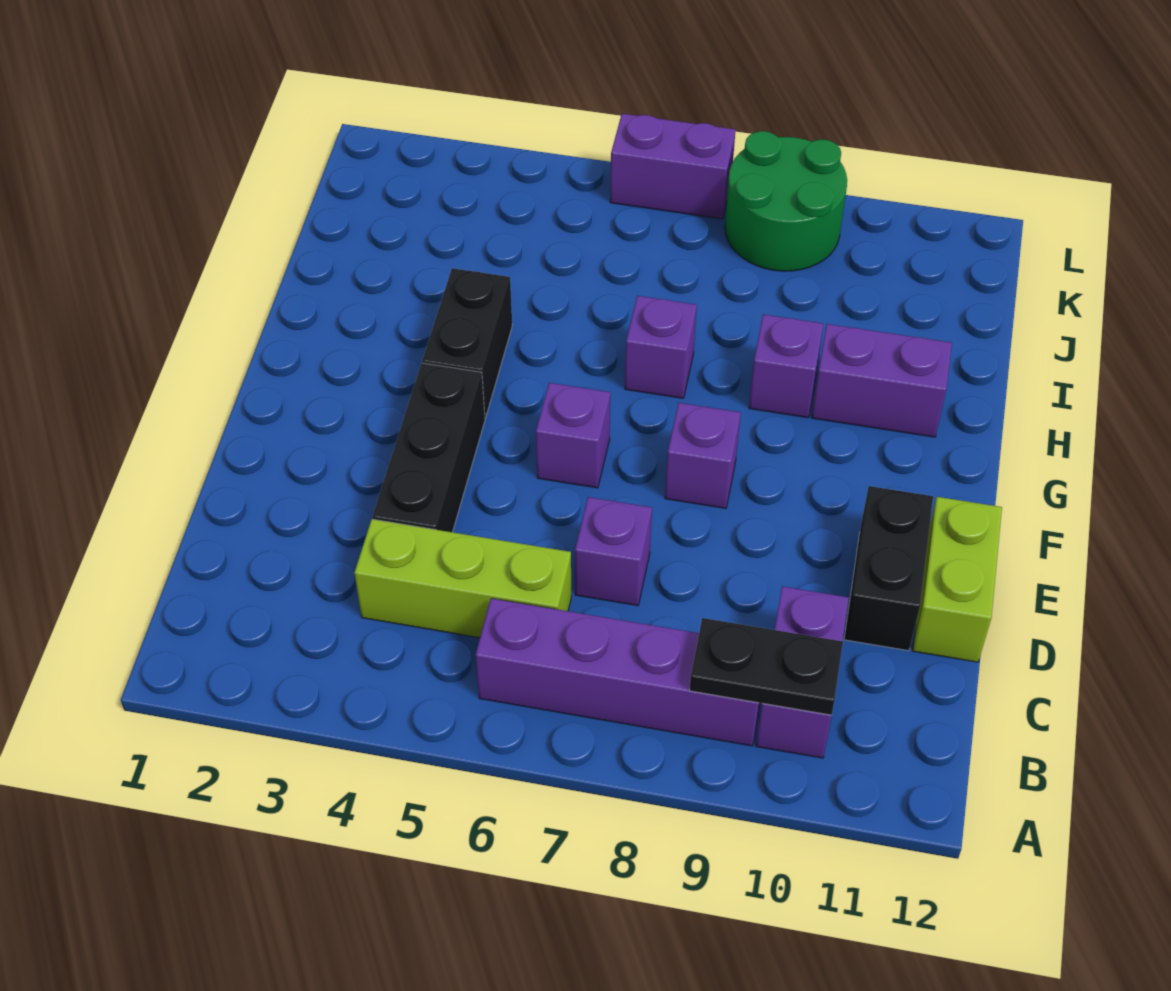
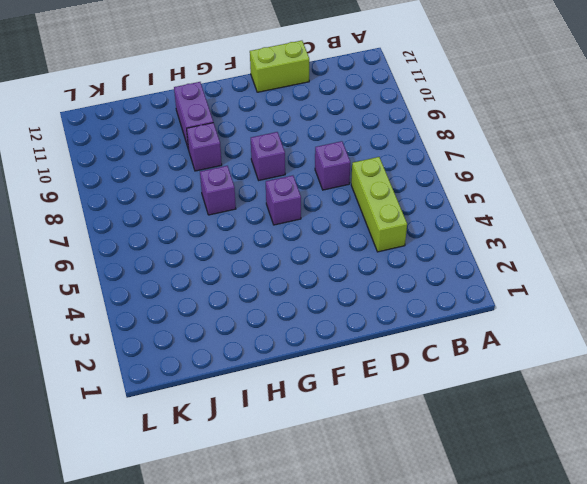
none -> purple brick B6:B9 level 1
none -> purple brick B10:C10 level 1
none -> black brick D4:F4 level 1

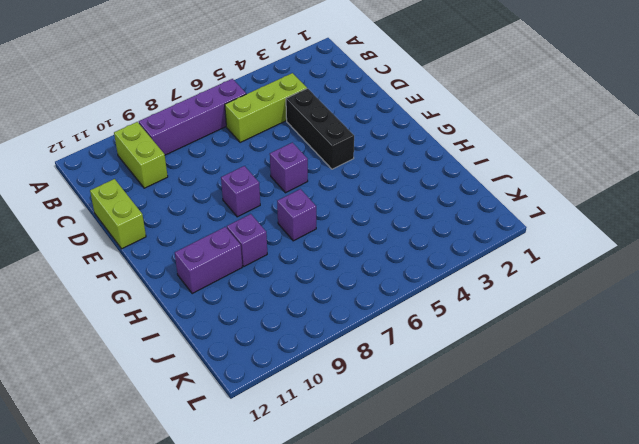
lime brick B10:C10 level 1 -> purple brick B10:C10 level 1
none -> purple brick D7 level 1
none -> black brick D11:E11 level 1
none -> black brick G4:H4 level 1

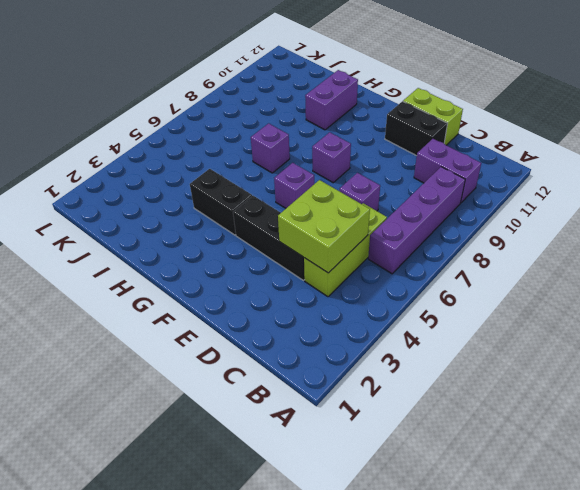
lime brick C4:D5 level 2 -> none
none -> purple brick H9 level 1
none -> green round brick K8:L9 level 1
none -> purple brick L6:L7 level 1

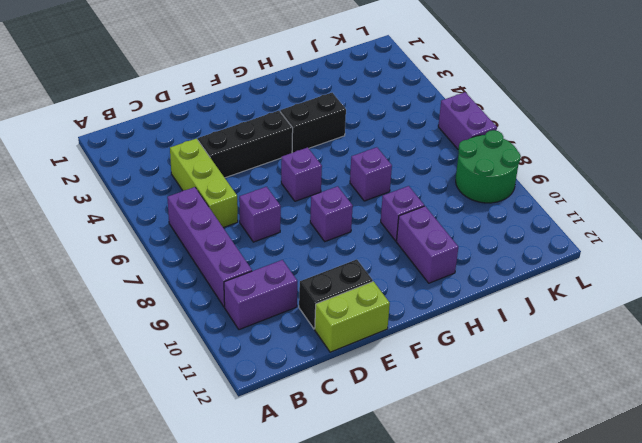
none -> black plate B9:B10 level 2

